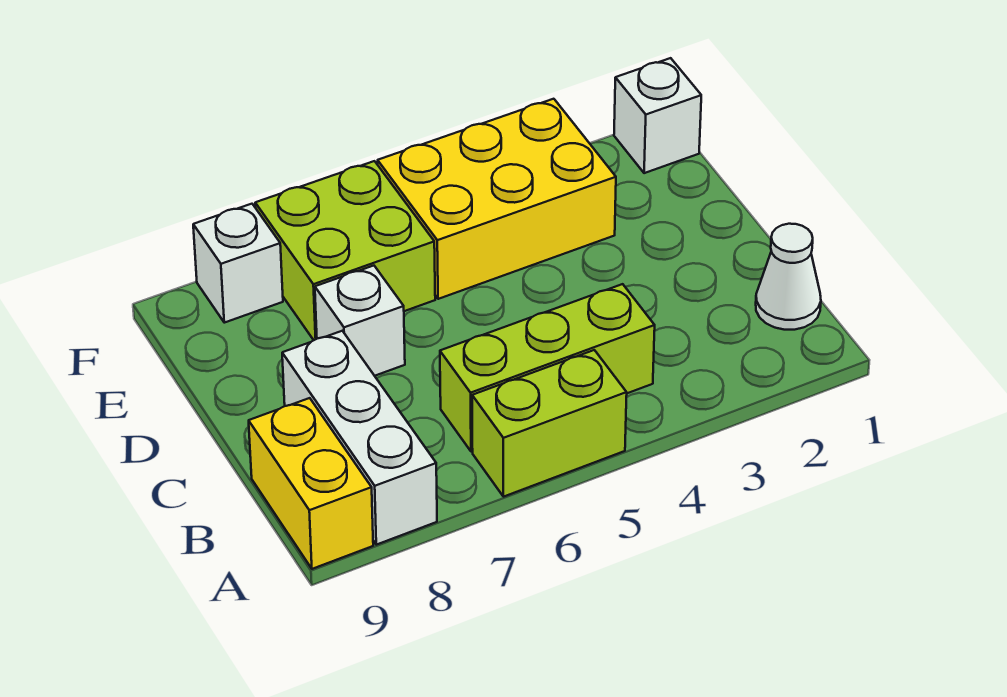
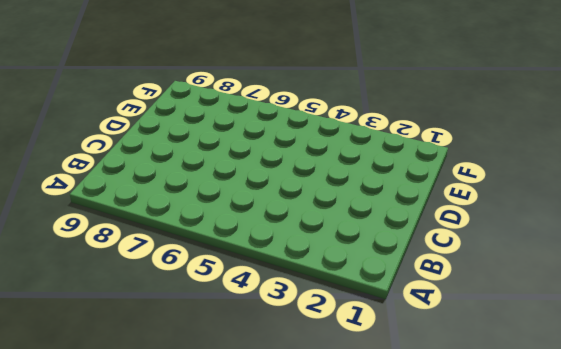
none -> lime brick A5:A6 level 1
none -> white brick A8:C8 level 1

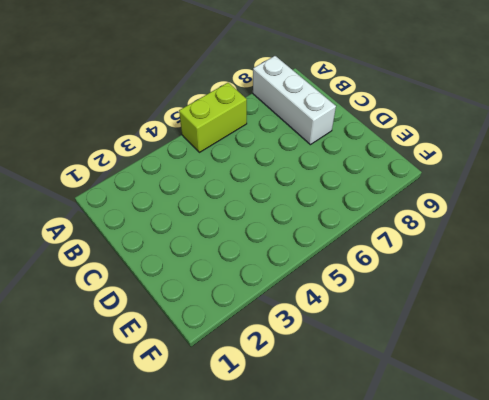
none -> yellow brick A9:B9 level 1
none -> white cone B1 level 1

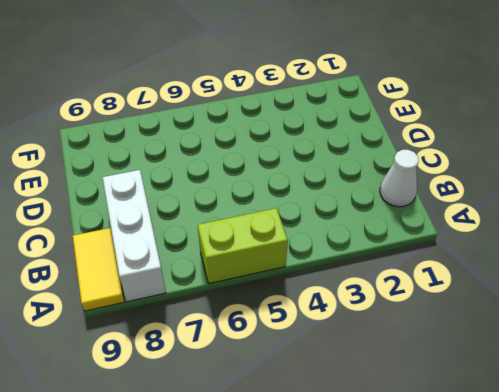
yellow tile A9:B9 level 1 -> yellow brick A9:B9 level 1
none -> lime brick B4:B6 level 1
none -> white brick D7 level 1

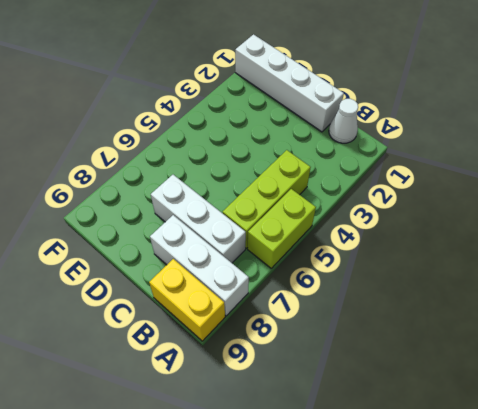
white brick B7:D7 level 1 -> white brick D7 level 1
white brick C1:F1 level 1 -> white brick F1 level 1
none -> yellow brick E3:F5 level 1
none -> lime brick E6:F7 level 1

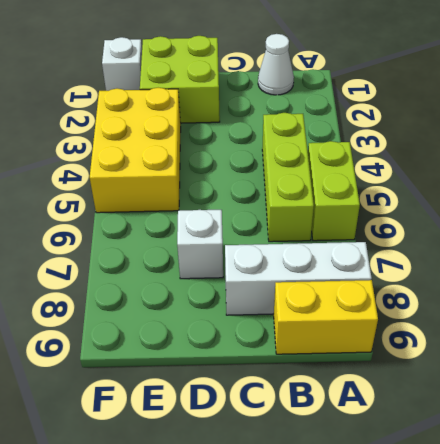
lime brick D1:E2 level 1 -> lime brick E6:F7 level 1
none -> white brick F8 level 1

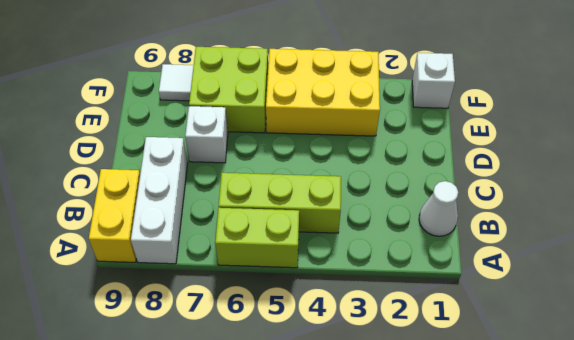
white tile F8 level 1 -> white brick F8 level 1

